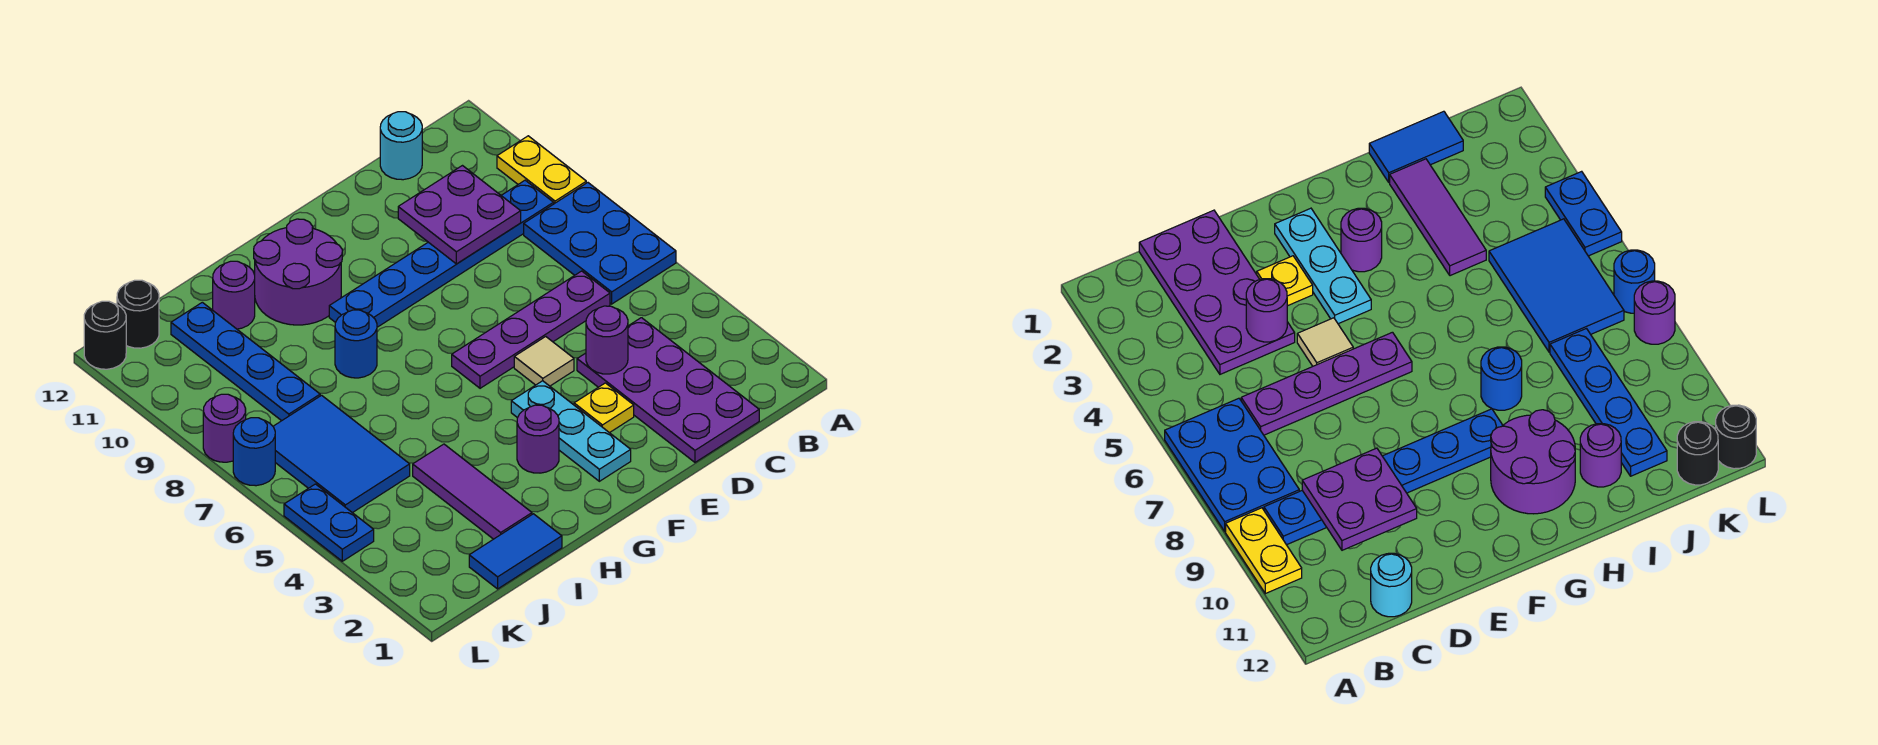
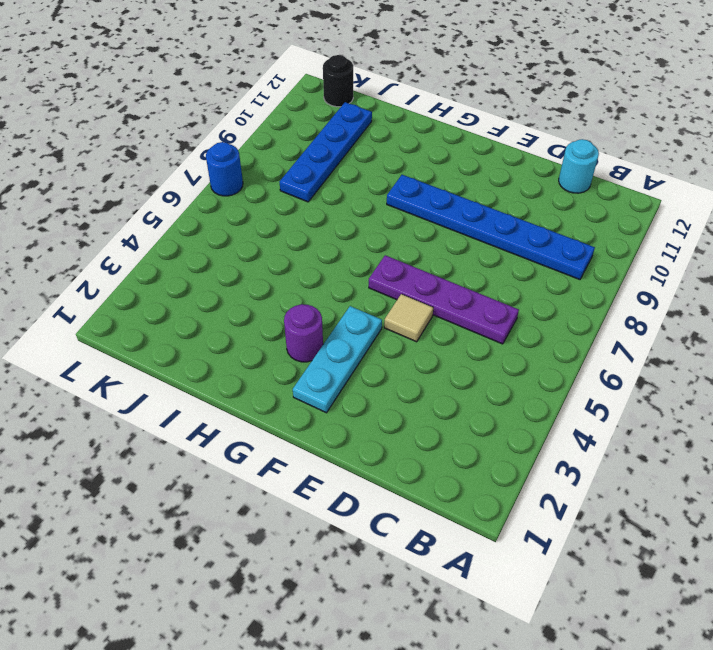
none -> blue plate A6:B8 level 1
none -> yellow plate A9:A10 level 1
none -> purple plate C1:D4 level 1

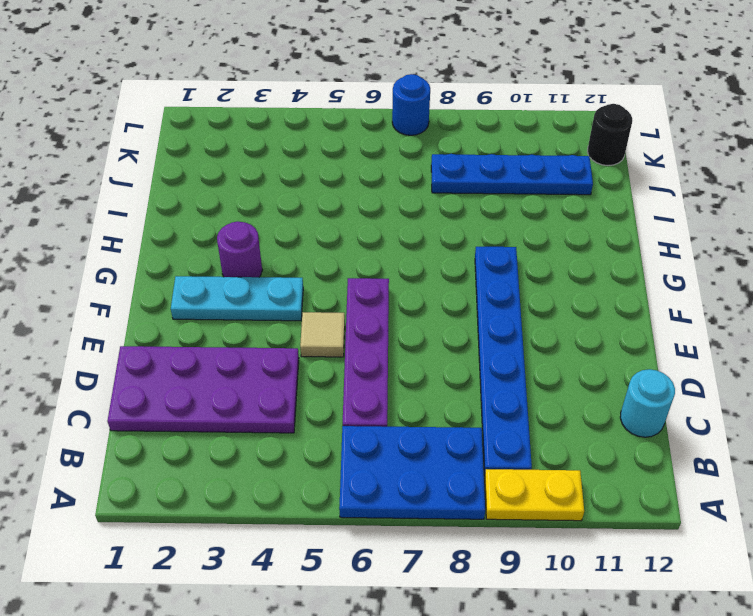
none -> yellow plate E3 level 1
none -> purple round brick G10:H11 level 1
none -> blue round brick H8 level 1

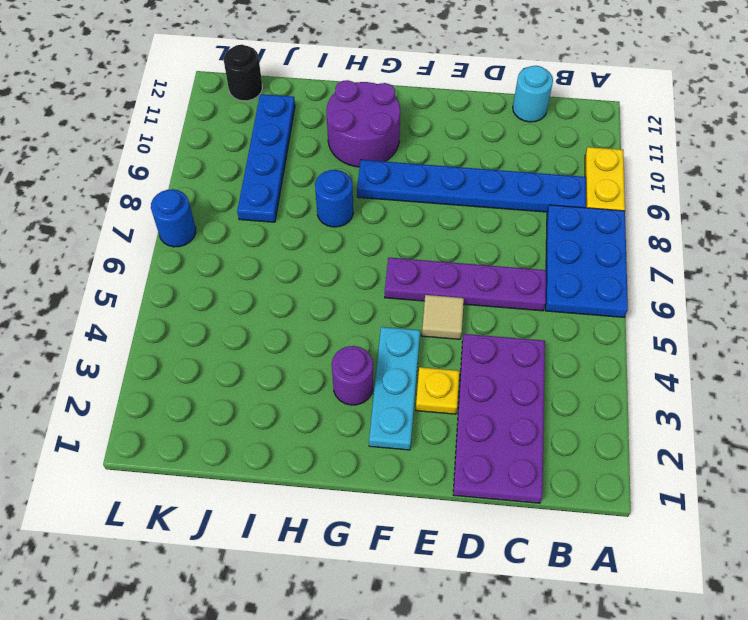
none -> blue tile I1:J1 level 1
none -> purple tile I2:I4 level 1
none -> purple round brick I11 level 1

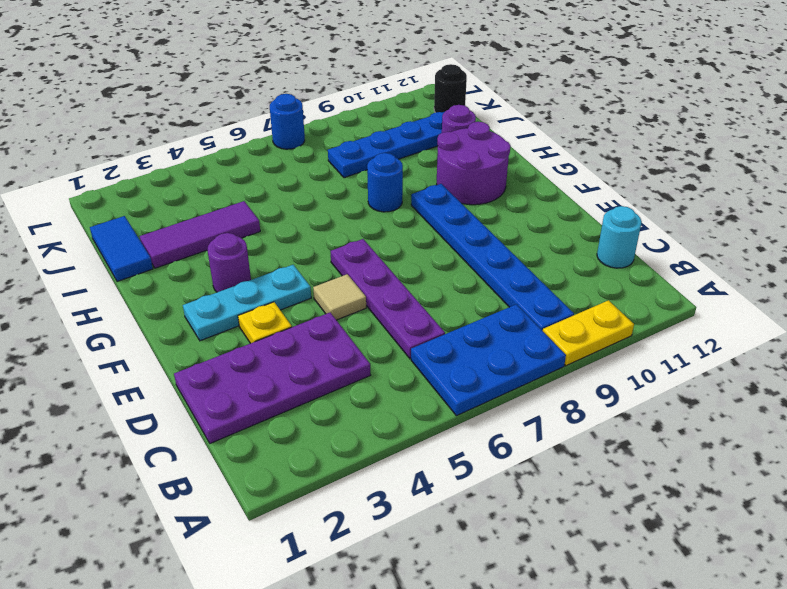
none -> blue tile J5:K7 level 1
none -> blue plate L4:L5 level 1
none -> purple round brick L8 level 1

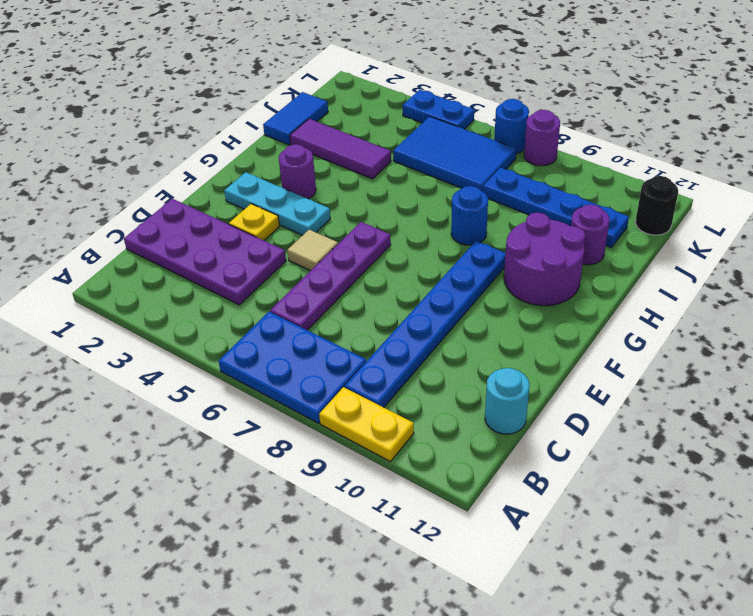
none -> black round brick L12 level 1
none -> purple plate C9:D10 level 2
none -> purple round brick D4 level 2

